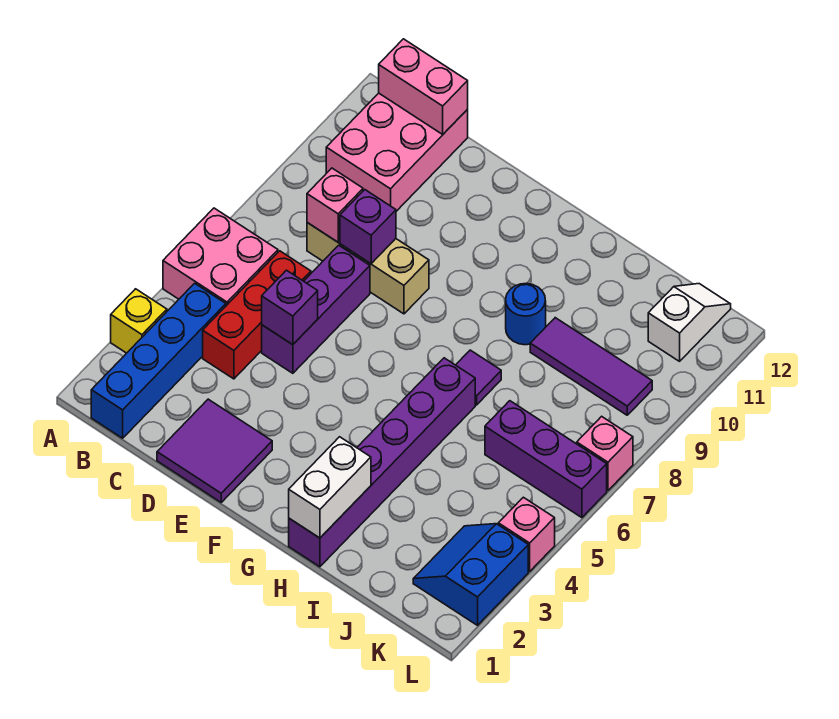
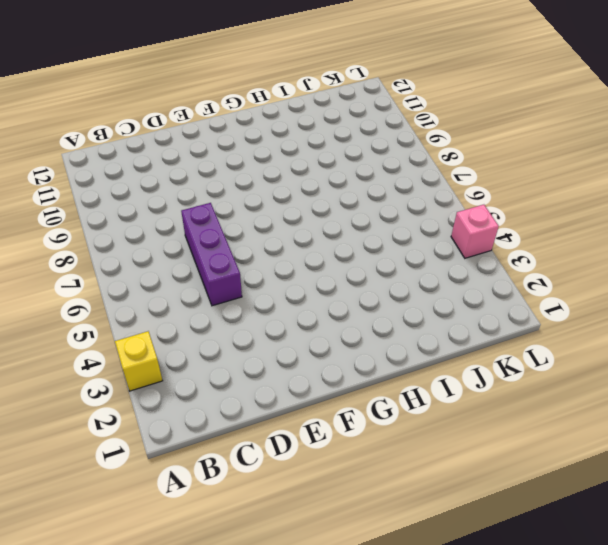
none -> pink brick A5:B6 level 1
none -> blue brick B1:B4 level 1
none -> pink brick B10:C12 level 1

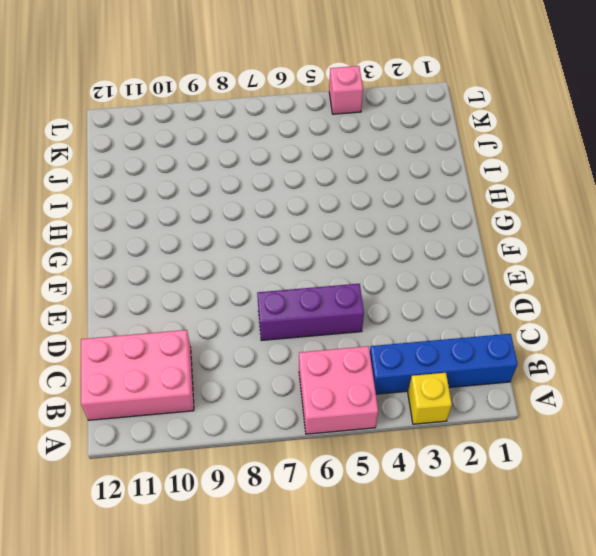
none -> red brick C4:C6 level 1
none -> tan brick C8:E8 level 1
none -> purple tile D1:E2 level 1

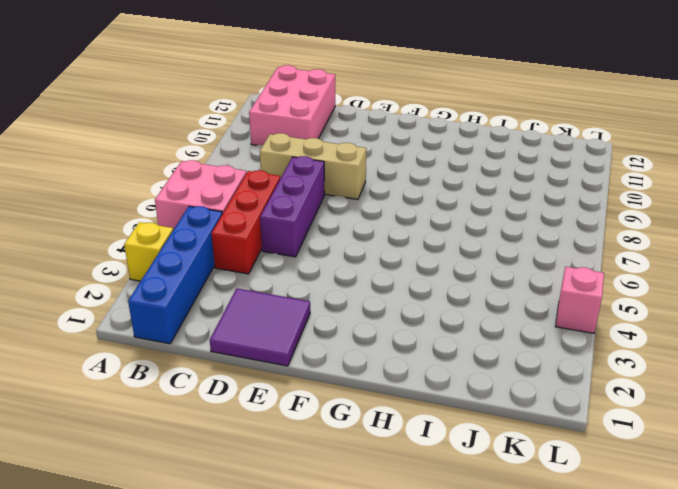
none -> purple brick H1:H6 level 1
none -> purple tile H7 level 1
none -> blue round brick H9 level 1

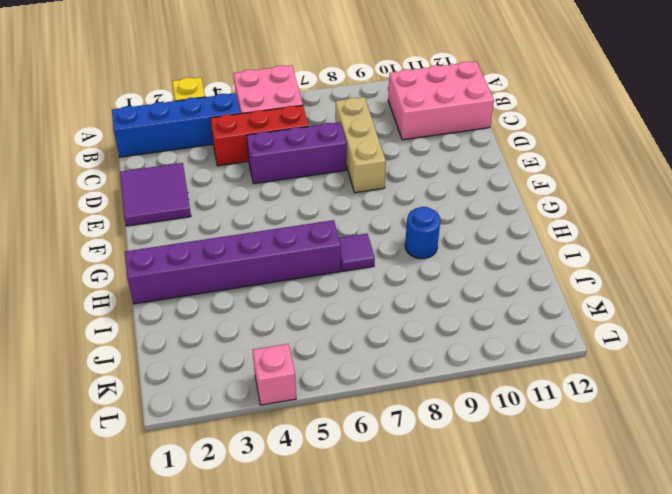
none -> purple tile I9:K9 level 1
none -> purple brick J6:L6 level 1
none -> blue slope K2:L3 level 1 top L

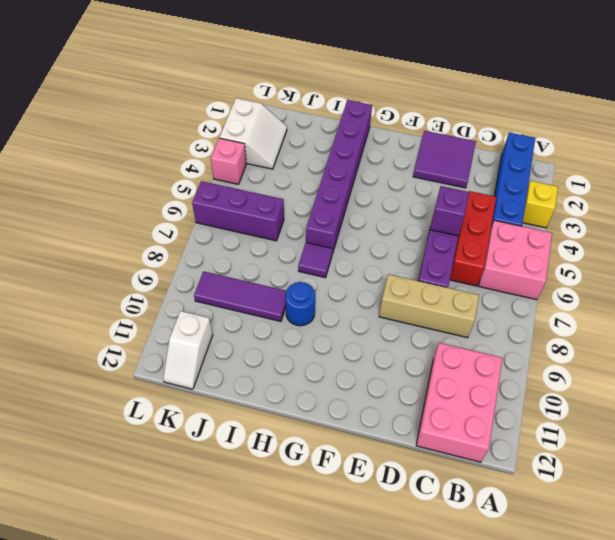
white slope K2:L3 level 1 top L -> blue slope K2:L3 level 1 top L
none -> pink brick L7 level 1
none -> pink brick B12:C12 level 2
none -> pink brick C8 level 2

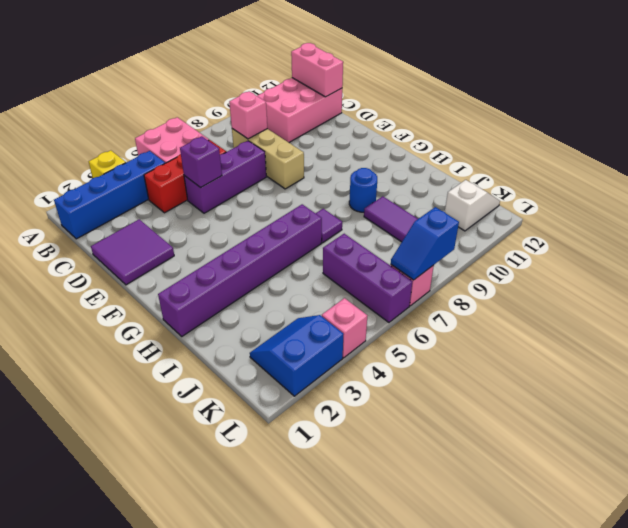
blue slope L7:L8 level 2 top 8 -> none
none -> purple brick D8 level 2
none -> white brick H1:H2 level 2

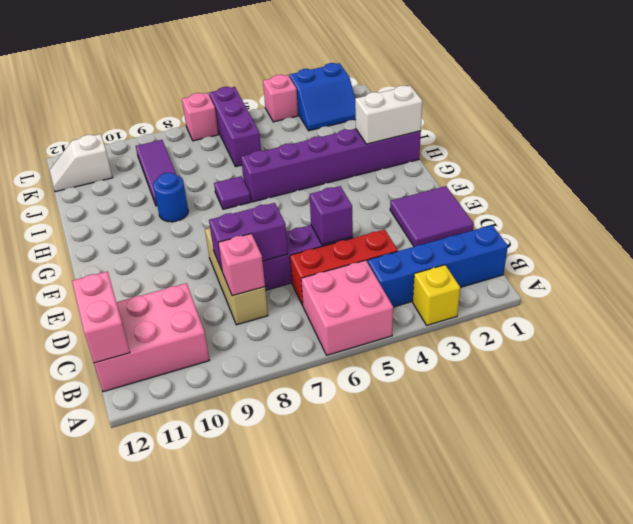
purple brick D7:D8 level 2 -> purple brick D8 level 2

